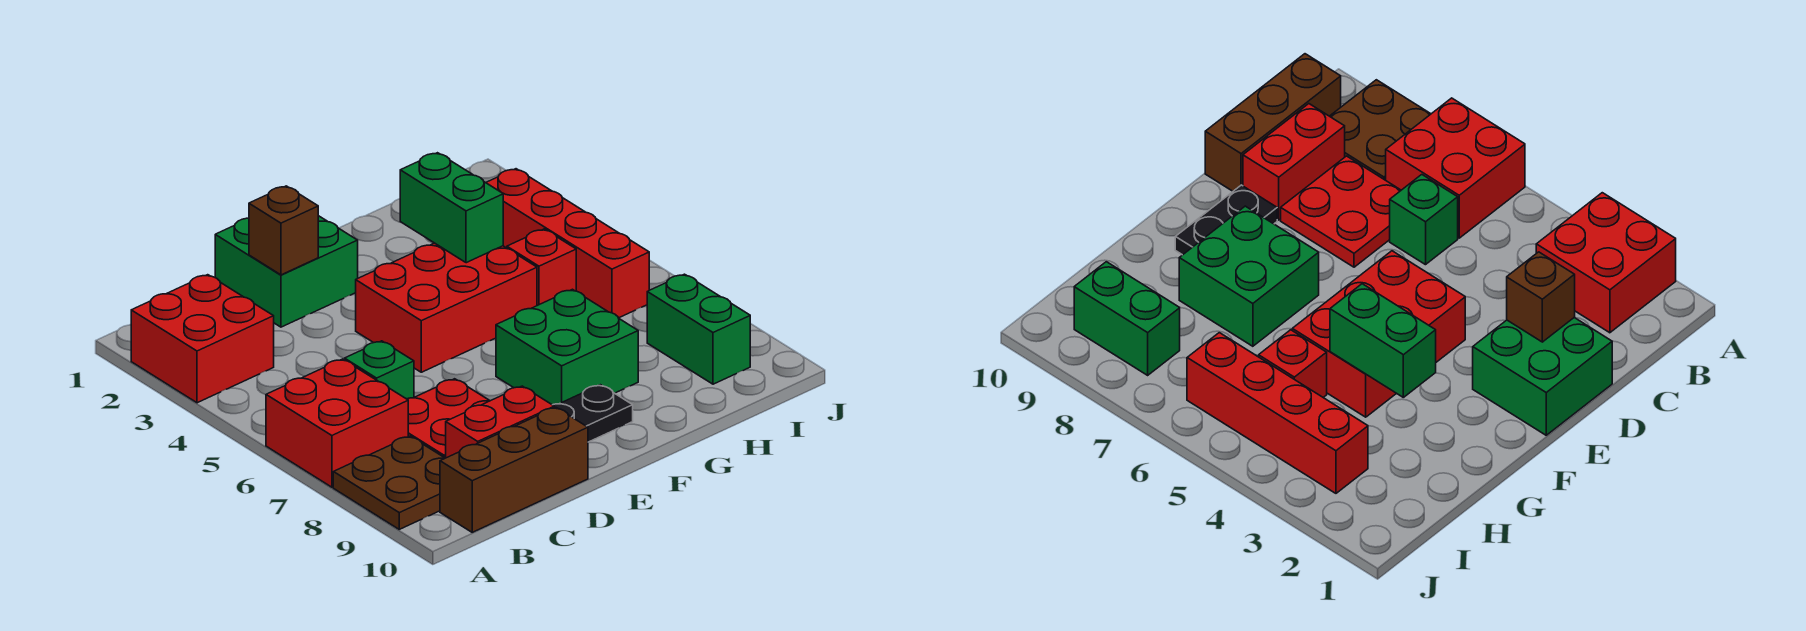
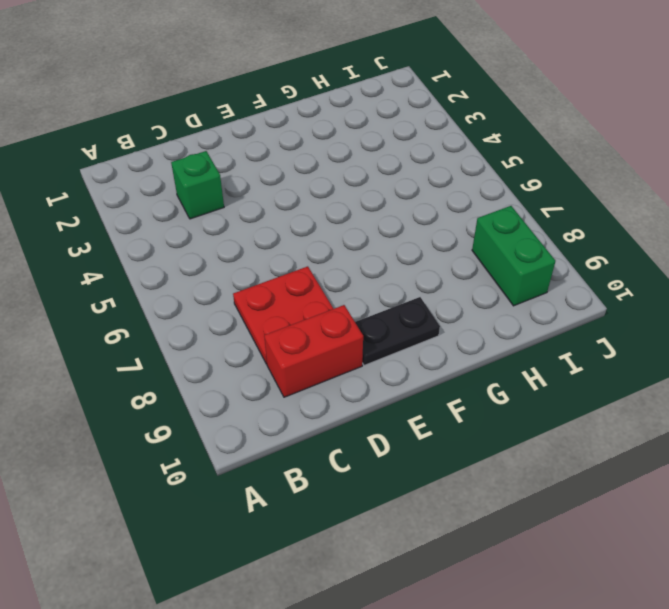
green brick C3 level 1 -> green brick C6 level 1
none -> red brick A2:B3 level 1
none -> red brick A6:B7 level 1
none -> brown plate A8:B9 level 1

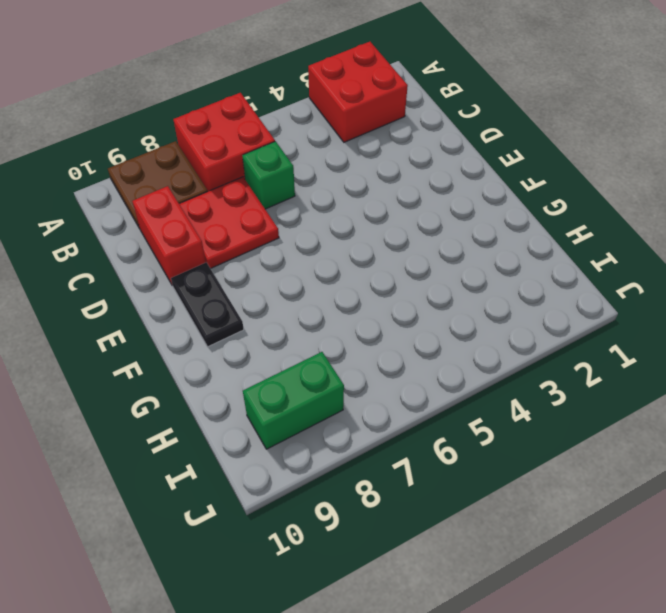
none -> brown brick B10:D10 level 1
none -> green brick D1:E2 level 1
none -> red brick E4:G5 level 1

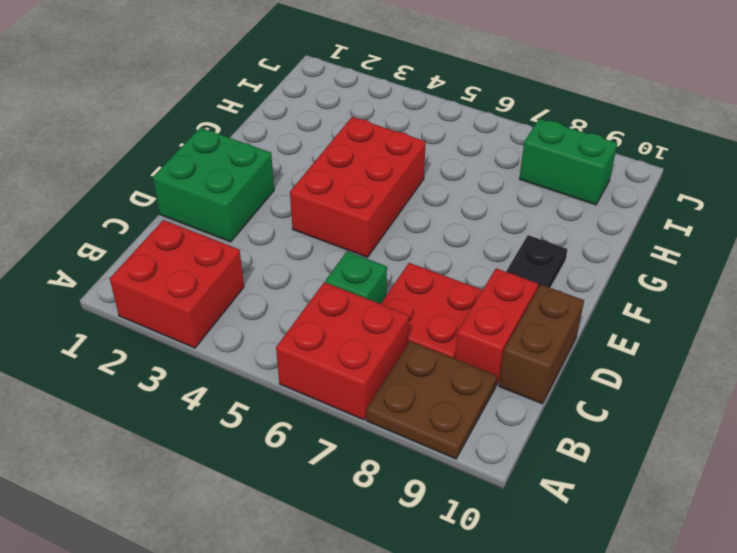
brown brick C10:D10 level 1 -> brown brick B10:D10 level 1
none -> green brick F7:G8 level 1
none -> red brick H5 level 1
none -> red brick I3:I6 level 1

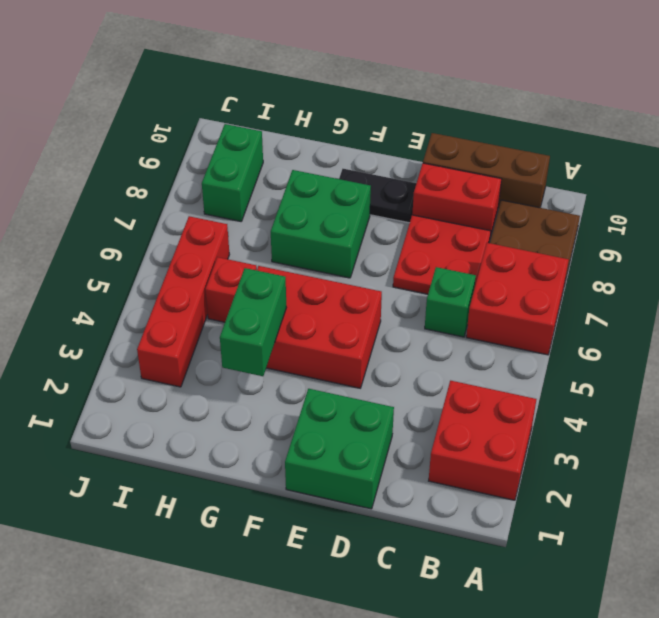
none -> brown brick D2 level 2

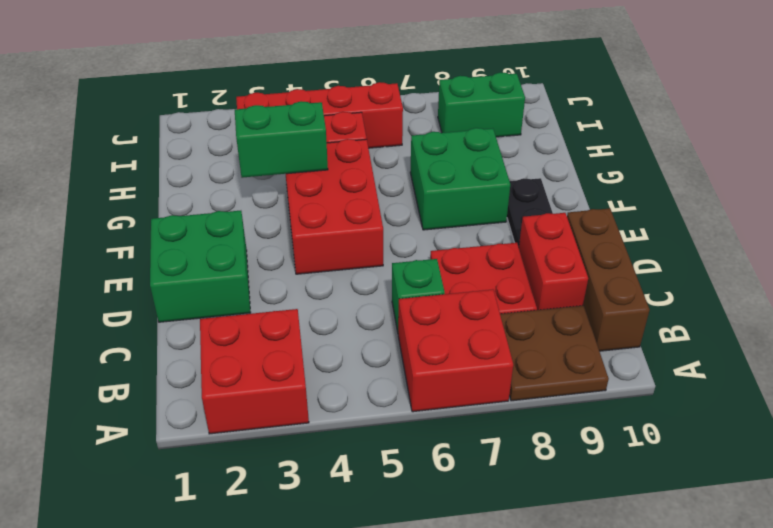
none -> brown brick D2 level 2

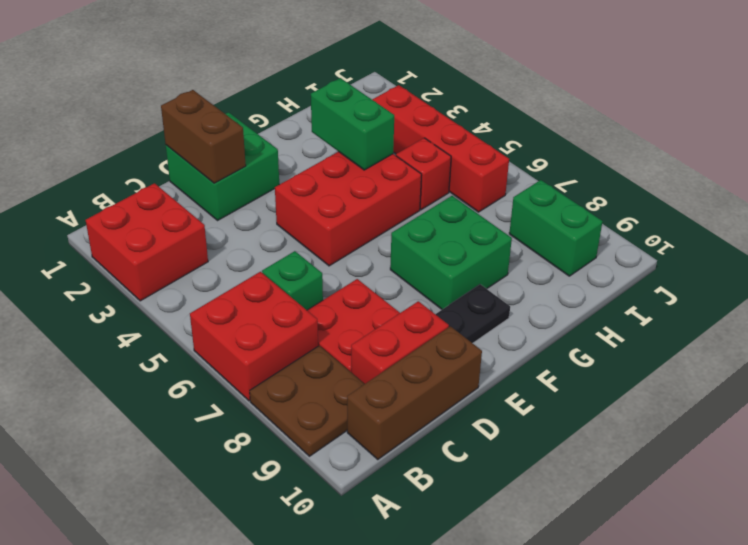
brown brick D1:D2 level 2 -> brown brick D2 level 2

